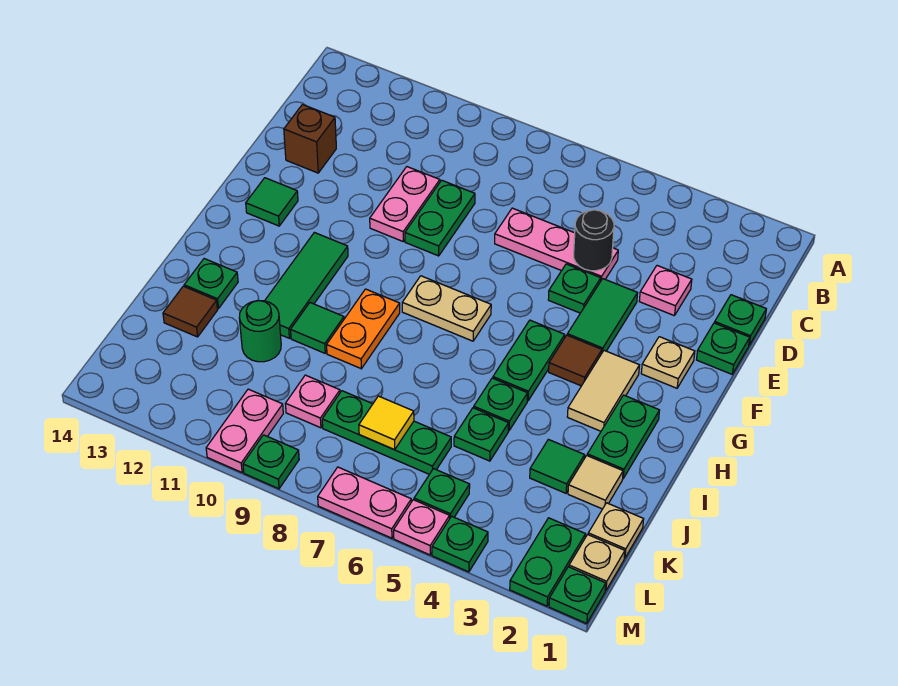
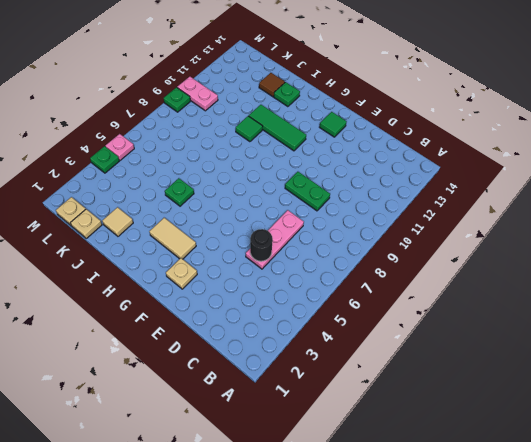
none -> green plate D1 level 1
none -> pink plate D3 level 1
none -> pink plate D10:E10 level 1
none -> brown brick D13 level 1

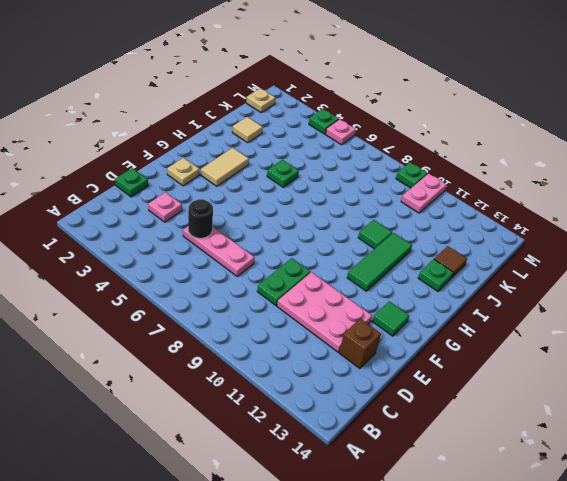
pink plate D10:E12 level 1 -> pink plate D10:E10 level 1
none -> green plate E1 level 1
none -> green tile E4:F4 level 1
none -> green plate E5 level 1
none -> brown tile G4 level 1

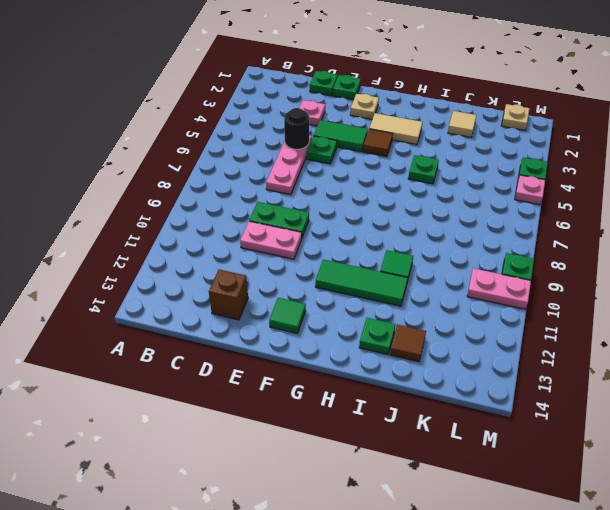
none -> green plate G5:H5 level 1
none -> tan plate G7:G8 level 1
none -> green plate H2:I2 level 1
none -> orange plate H9:I9 level 1

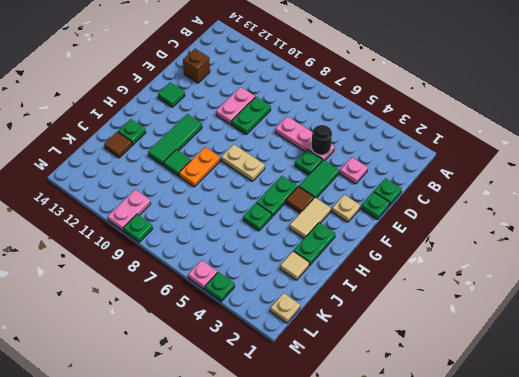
none -> green tile J3 level 1
none -> green plate J5 level 1
none -> green round brick J11 level 1
none -> tan plate K1 level 1

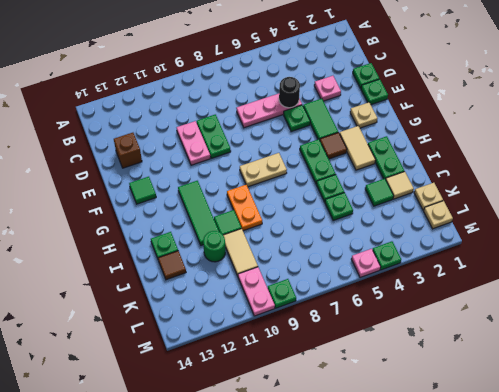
tan tile J10:K10 level 1 -> none
none -> green plate K6:K8 level 1
none -> pink plate K9 level 1
none -> green plate L2:M2 level 1
none -> green plate L5 level 1

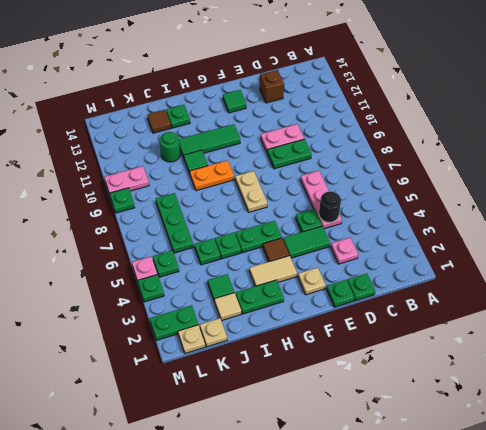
none -> pink plate K9 level 1
none -> green plate M1 level 1
none -> pink plate M6:M7 level 1
none -> yellow tile K7 level 2

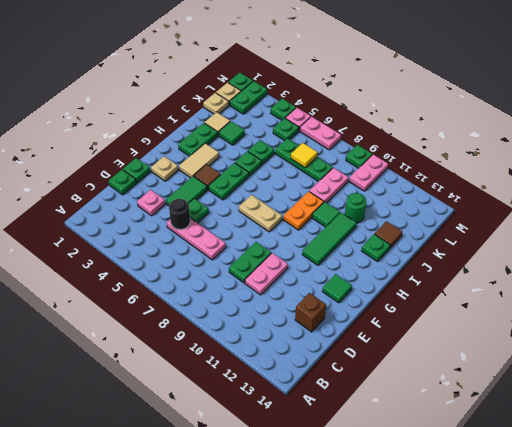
pink plate J9:K9 level 1 -> pink plate K9 level 1

